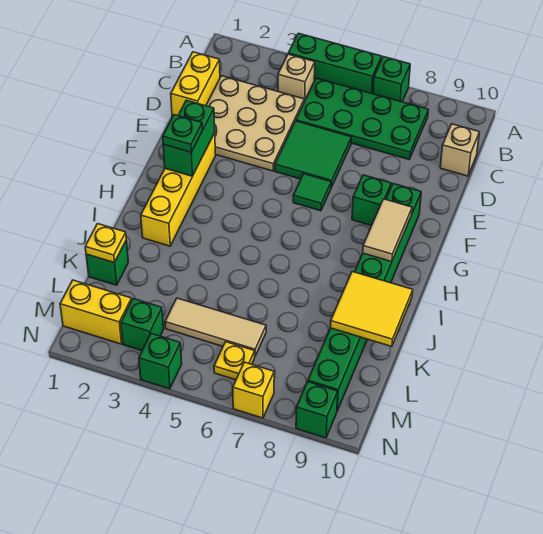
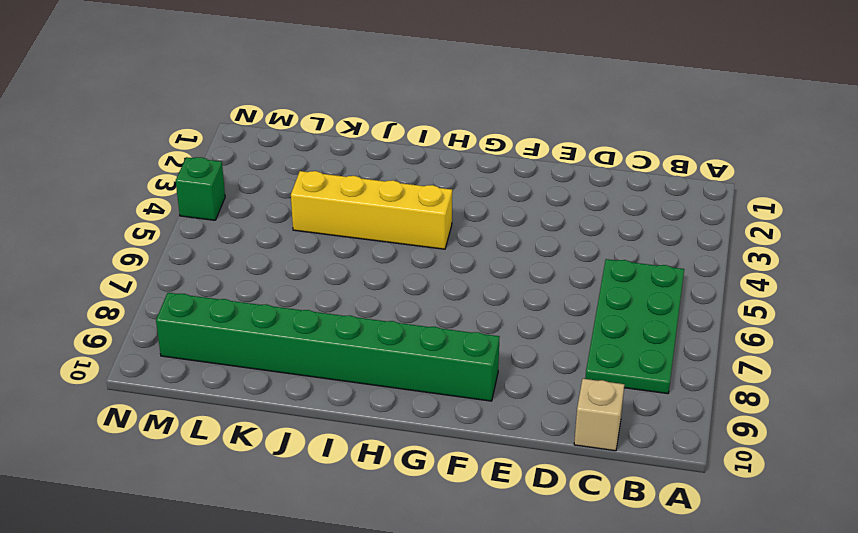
yellow brick H4:K4 level 1 -> yellow brick F2:I2 level 1
none -> green brick A4:A6 level 1
none -> green brick A7 level 1
none -> tan brick B4 level 1

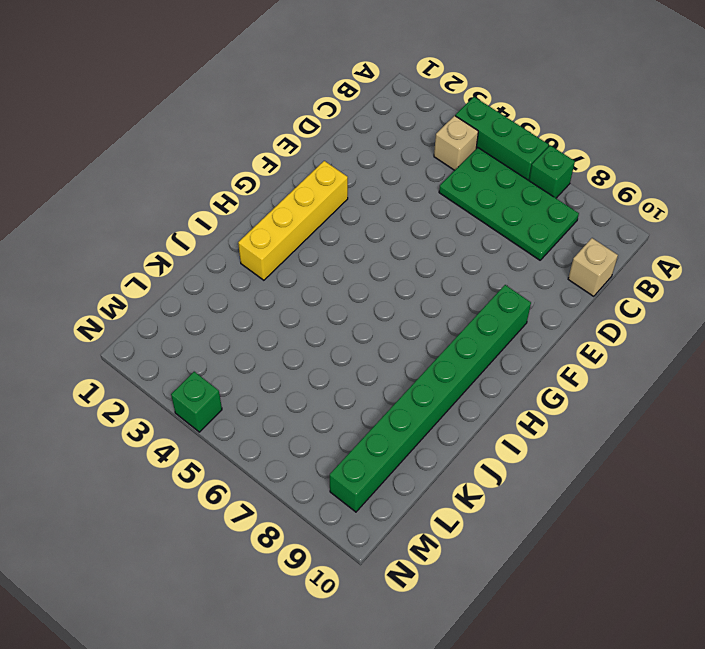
none -> yellow brick C1:D1 level 1
none -> tan plate C2:E4 level 1
none -> green tile D5:E6 level 1

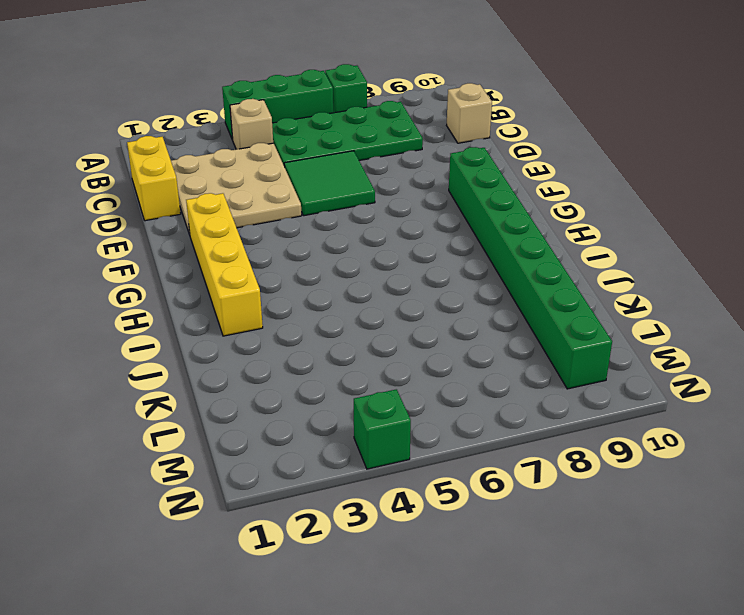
none -> green tile F6 level 1
none -> green brick F8 level 1
none -> green brick K1 level 1

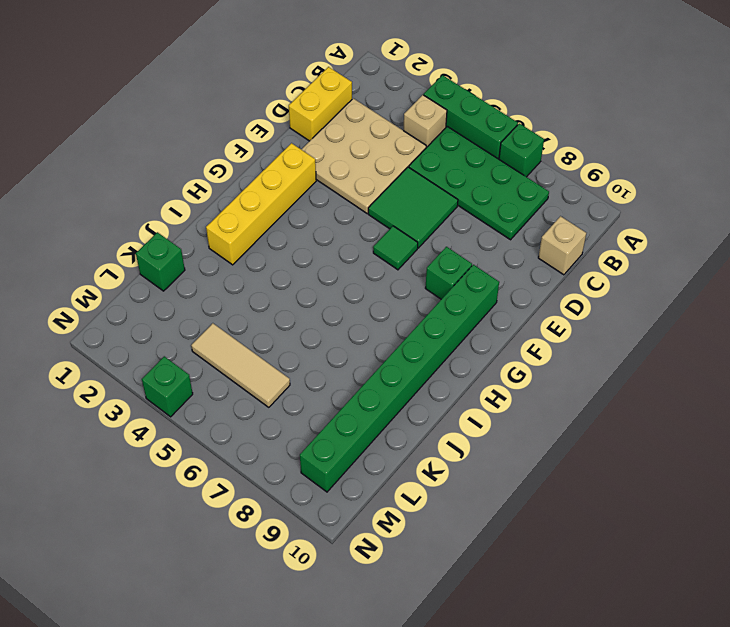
none -> yellow brick M1:M2 level 1
none -> green brick M3 level 1
none -> yellow plate M6 level 1

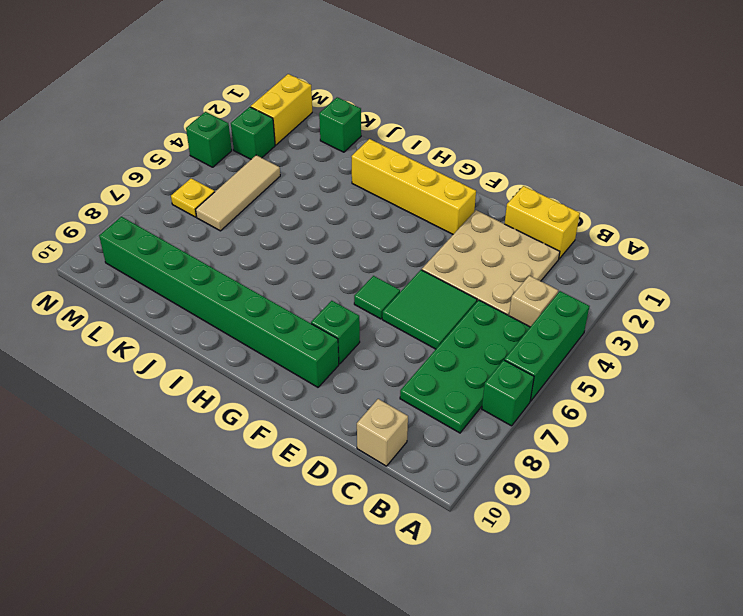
none -> yellow brick N7 level 1
none -> green brick N9 level 1
none -> green brick F2:G2 level 2

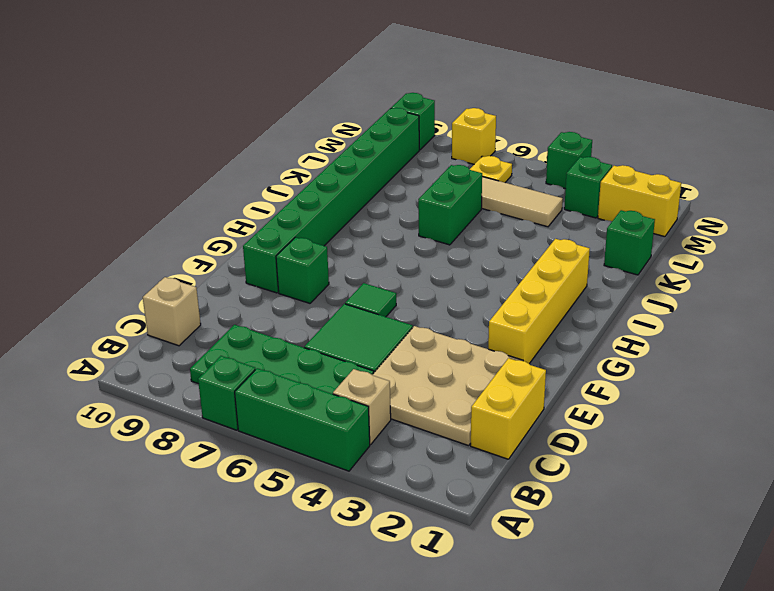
green brick J6:K6 level 1 -> green brick F2:G2 level 2
none -> tan tile G9:H9 level 2
none -> yellow tile J9:K10 level 2
none -> yellow plate K1 level 2

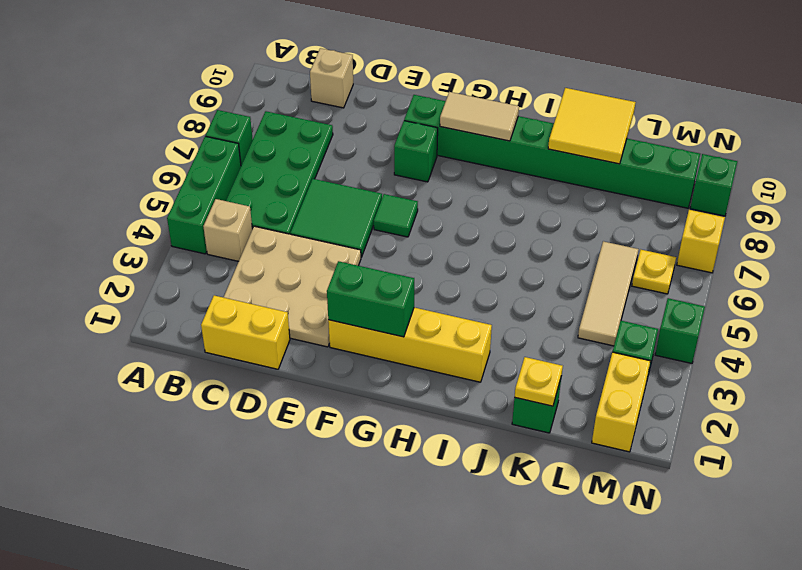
none -> green plate G2 level 3

